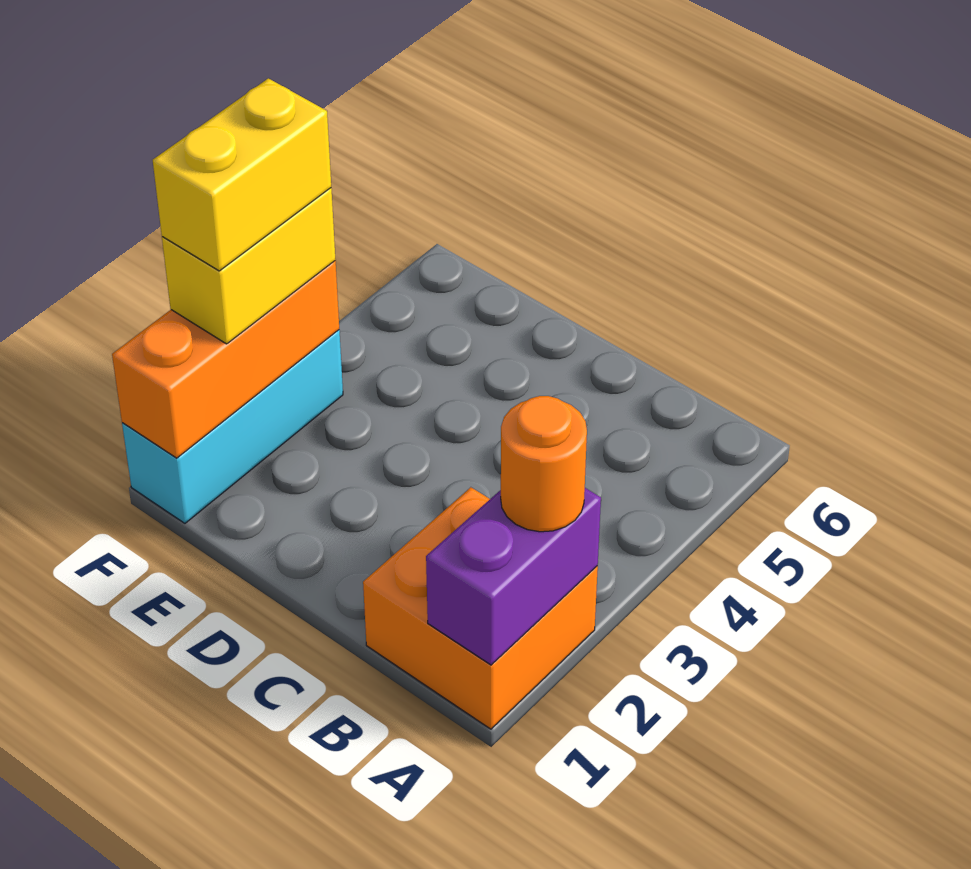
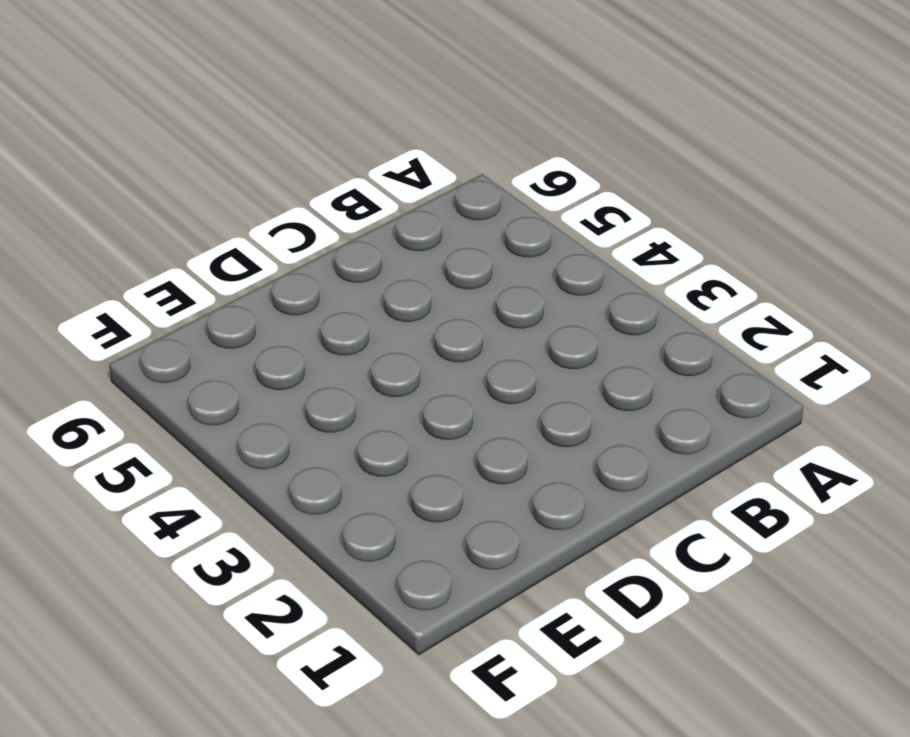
none -> orange brick A1:B2 level 1
none -> cyan brick F1:F3 level 1

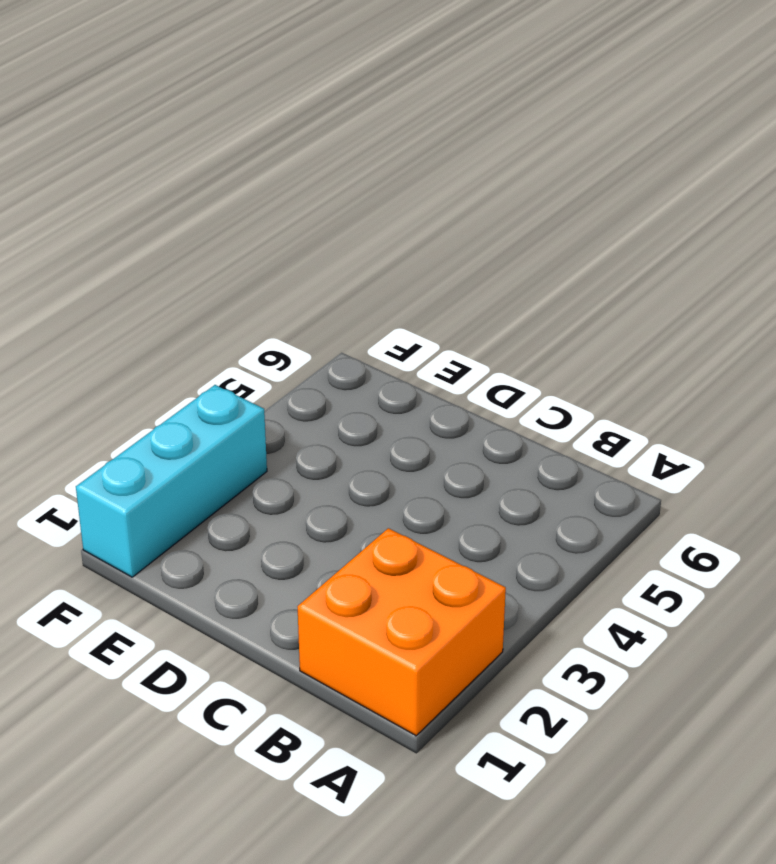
none -> purple brick A1:A2 level 2
none -> orange brick F1:F3 level 2

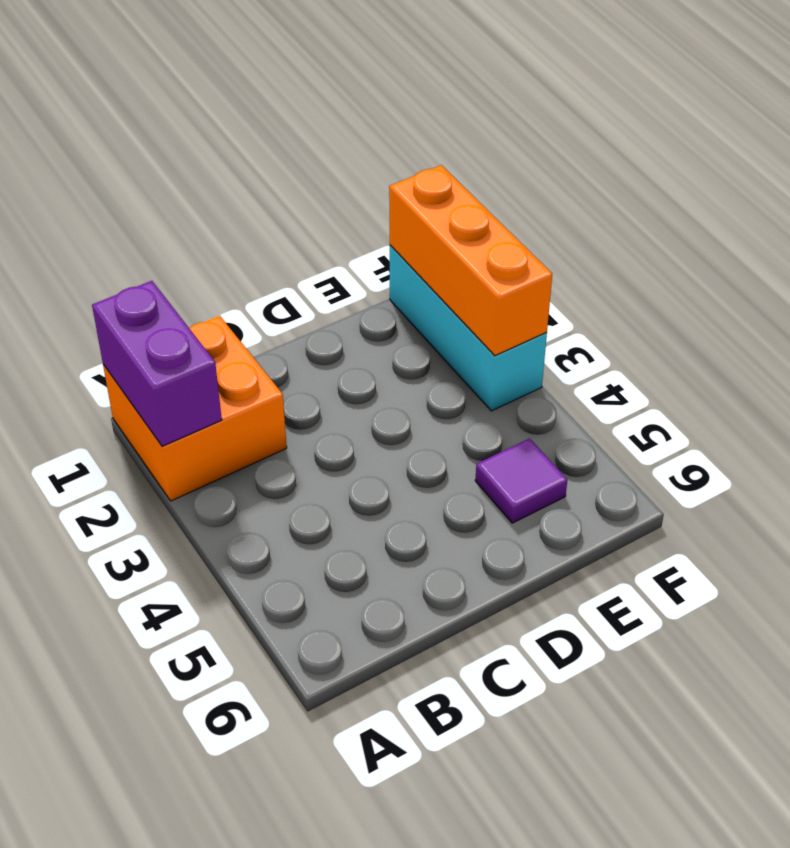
purple tile E5 level 1 -> none
none -> orange round brick A2 level 3
none -> yellow brick F2:F3 level 3

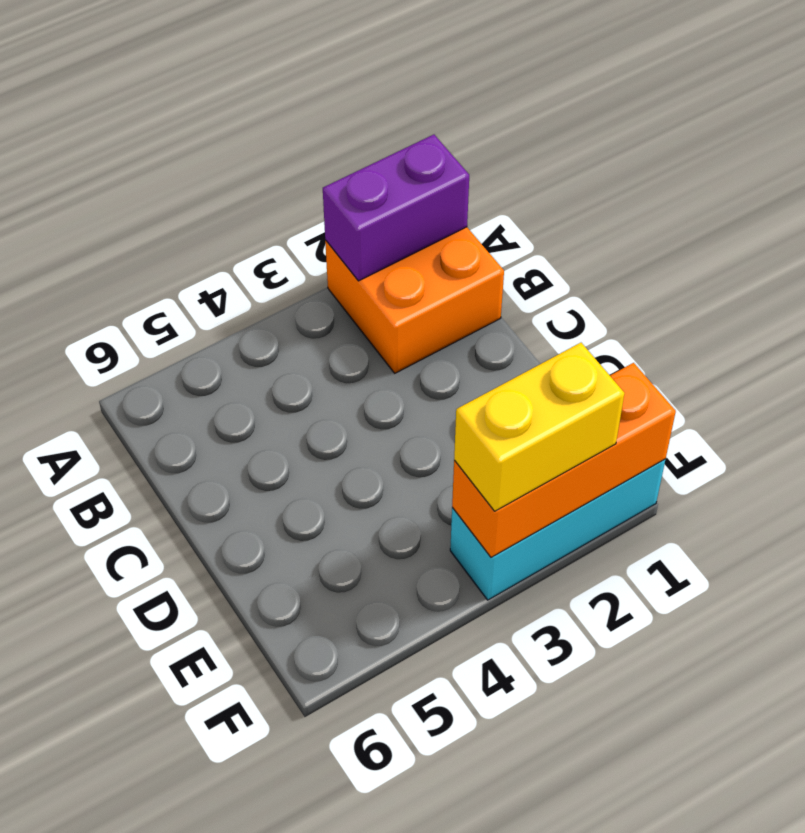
none -> orange round brick A2 level 3
none -> yellow brick F2:F3 level 4

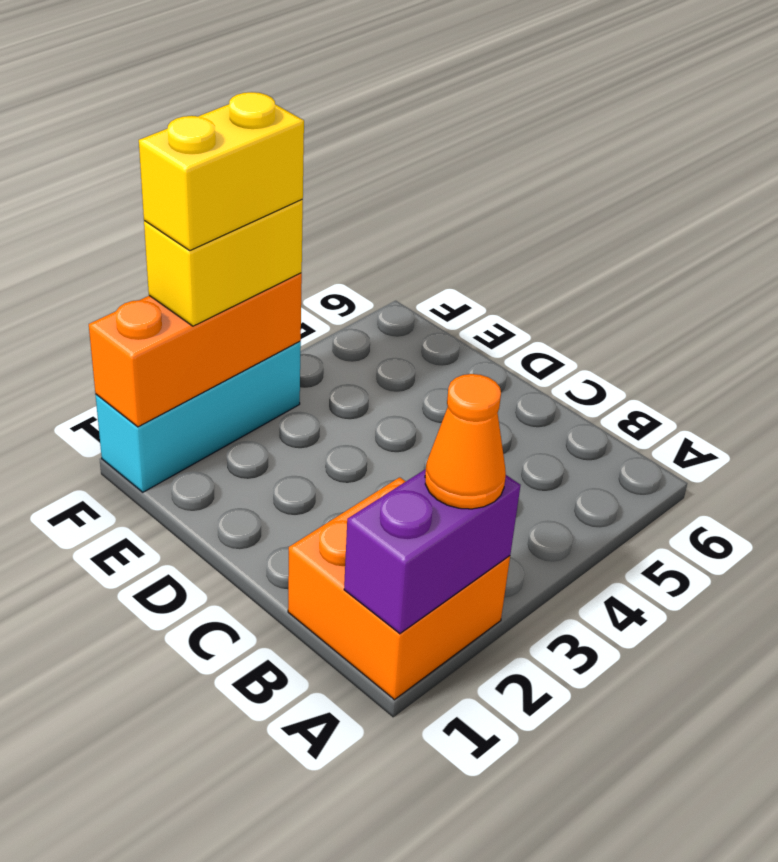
orange cone A2 level 3 -> orange round brick A2 level 3

